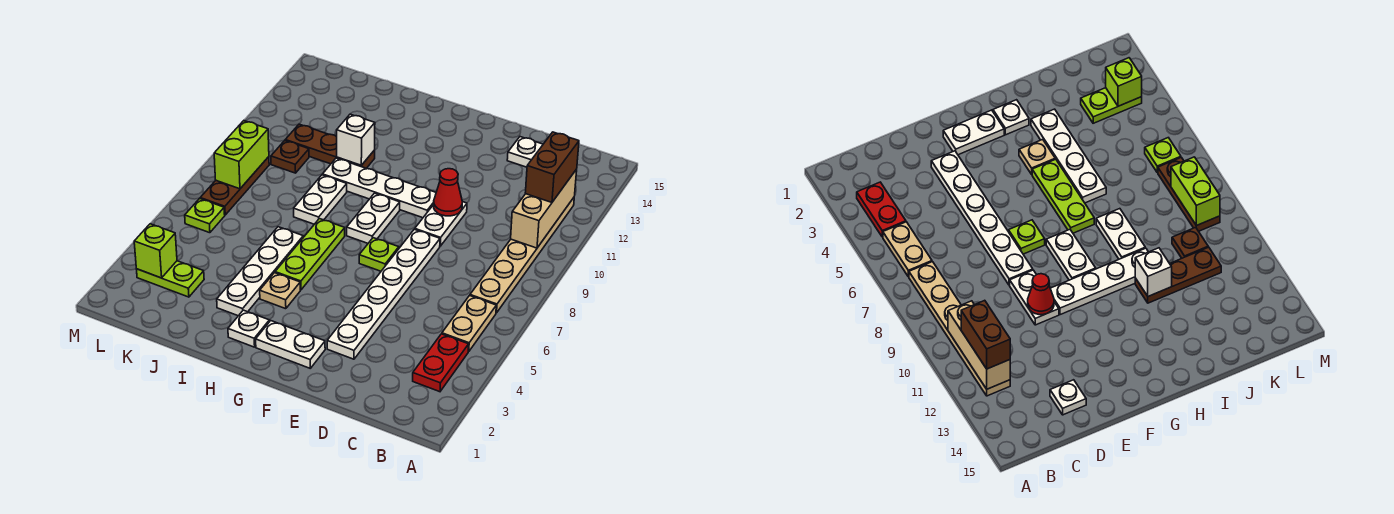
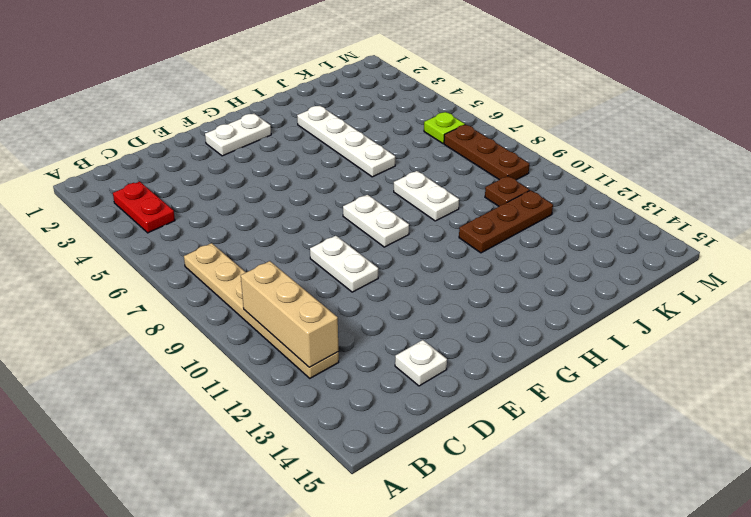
none -> tan plate B5:B6 level 1
none -> white plate E3:E8 level 1
none -> lime plate F7 level 1

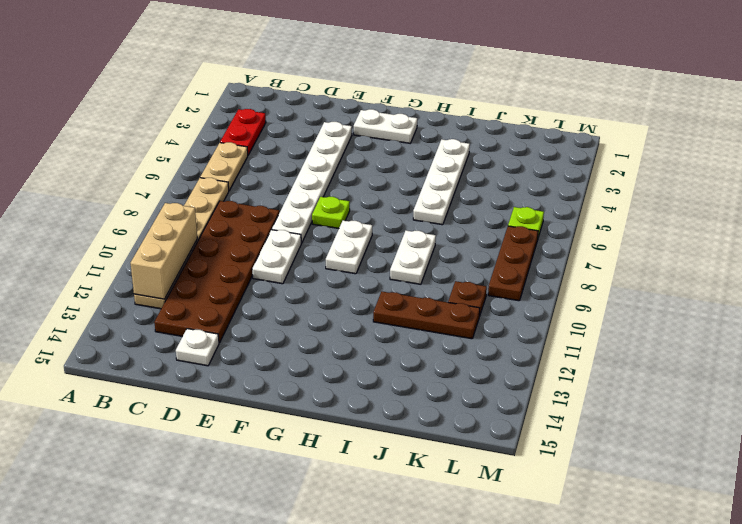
brown plate C8:D13 level 1 -> none
none -> white plate F10:I10 level 1
none -> white plate H2 level 1
none -> tan plate H4 level 1

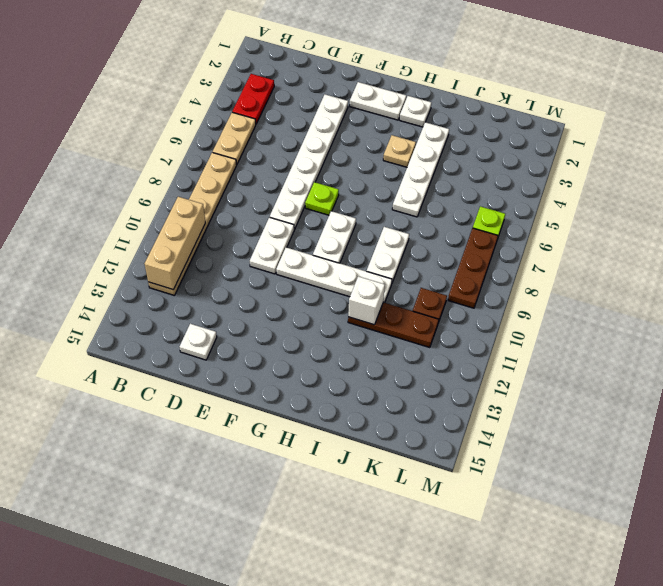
none -> lime plate H5:H7 level 1
none -> lime plate K3:L3 level 1
none -> red cone E10 level 2

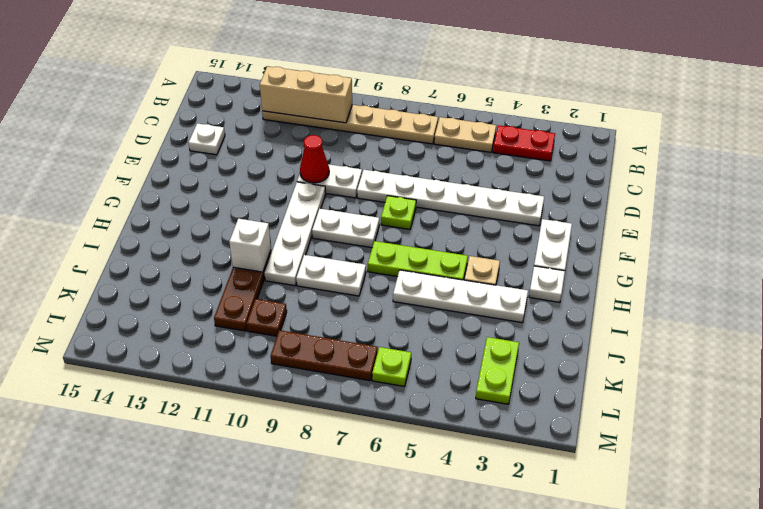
none -> lime brick L3 level 2
none -> lime brick L8:L9 level 2
none -> brown brick B11:B12 level 3

